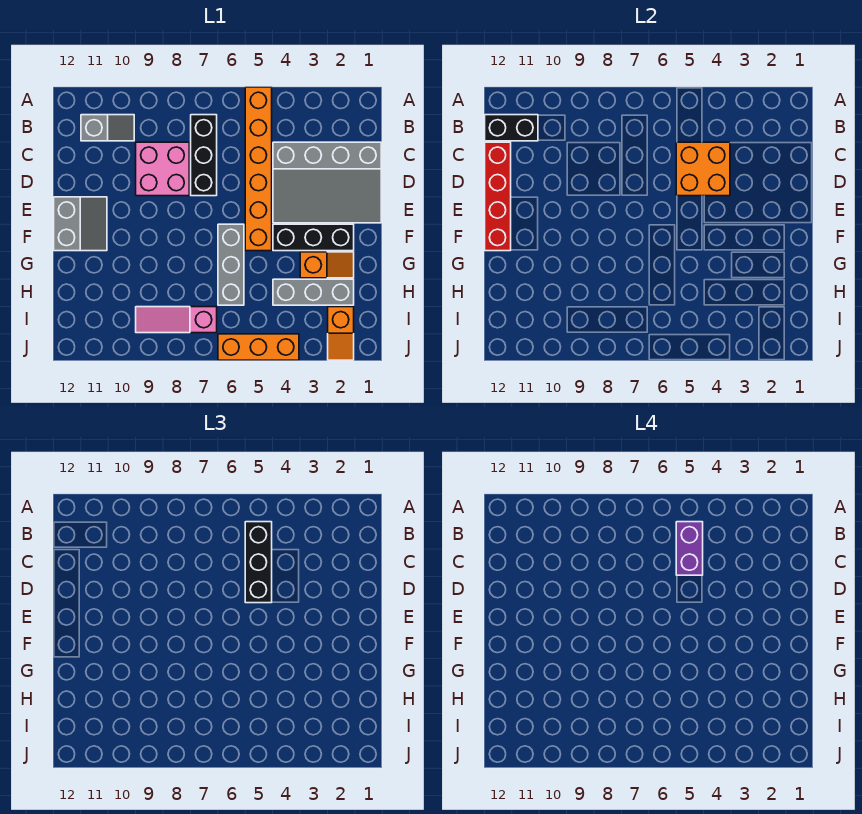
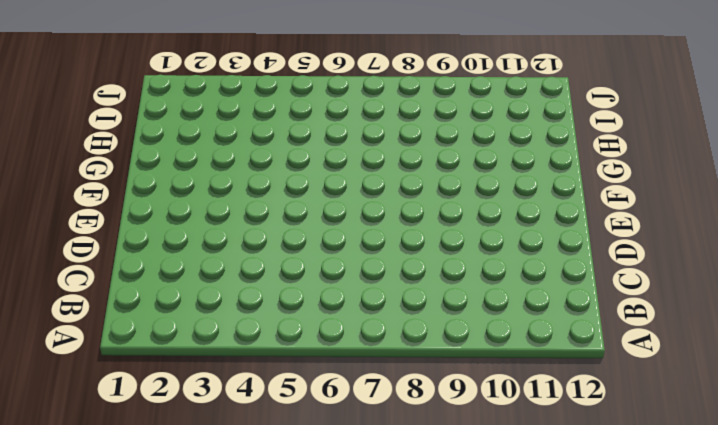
none -> orange brick A5:F5 level 1
none -> black brick B7:D7 level 1
none -> grey slope B10:B11 level 1 top 11

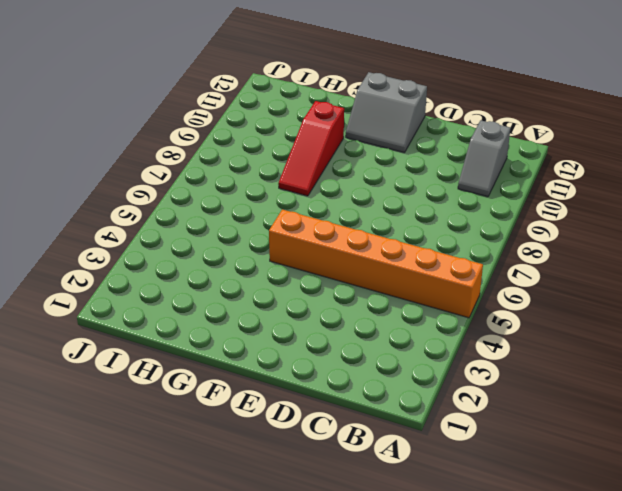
red slope G8:G10 level 1 top 10 -> none
none -> black brick B7:D7 level 1
none -> grey slope C1:E4 level 1 top C
none -> pink brick C8:D9 level 1

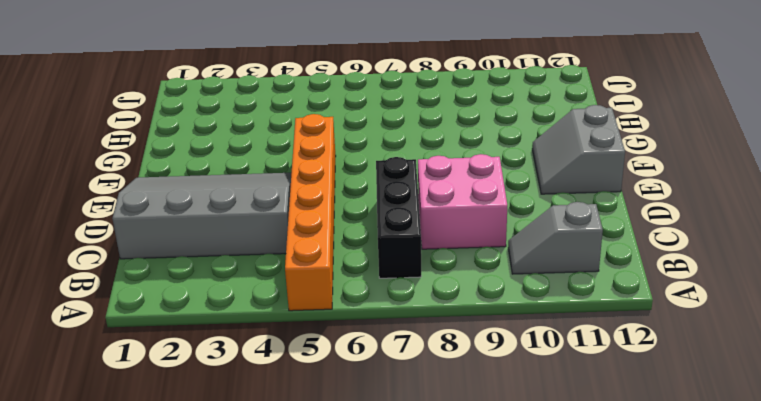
none -> black brick F2:F4 level 1
none -> grey brick F6:H6 level 1
none -> orange slope G2:G3 level 1 top 3

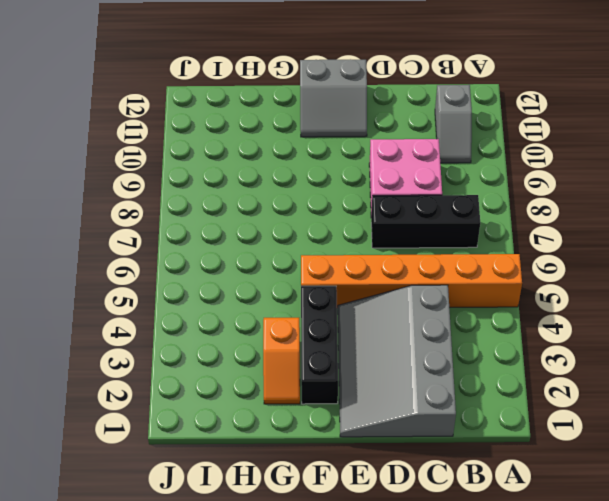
none -> grey brick F6:H6 level 1
none -> grey brick H2:H4 level 1
none -> orange slope I2:J2 level 1 top I

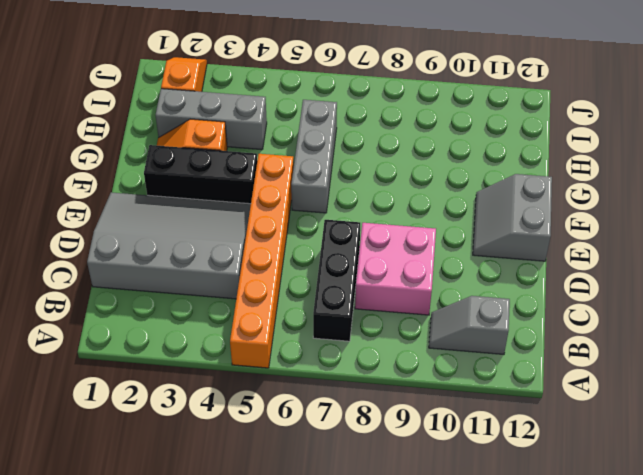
none -> pink slope I7:I9 level 1 top 7
none -> orange brick J4:J6 level 1
none -> black brick B11:B12 level 2

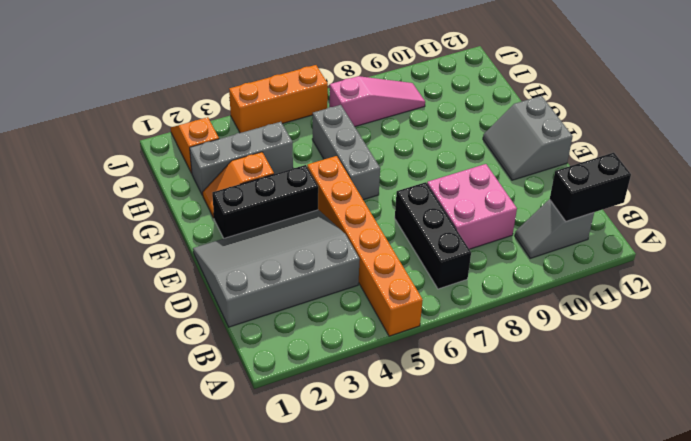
none -> orange brick C4:D5 level 2
none -> red brick C12:F12 level 2
none -> black brick B5:D5 level 3

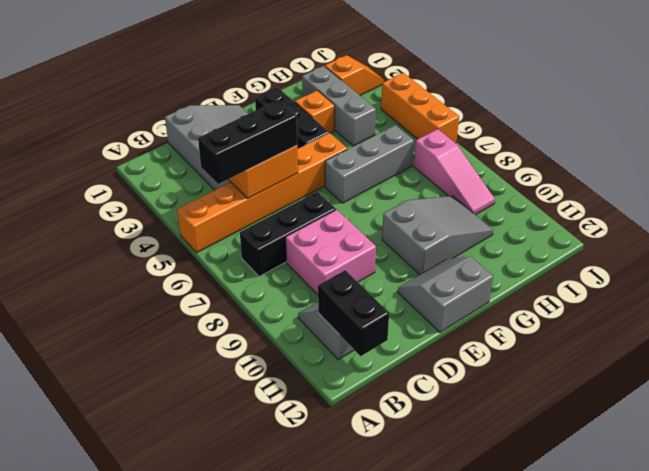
grey slope F9:H10 level 1 top F -> none
none -> red brick C12:F12 level 2
none -> purple brick B5:C5 level 4

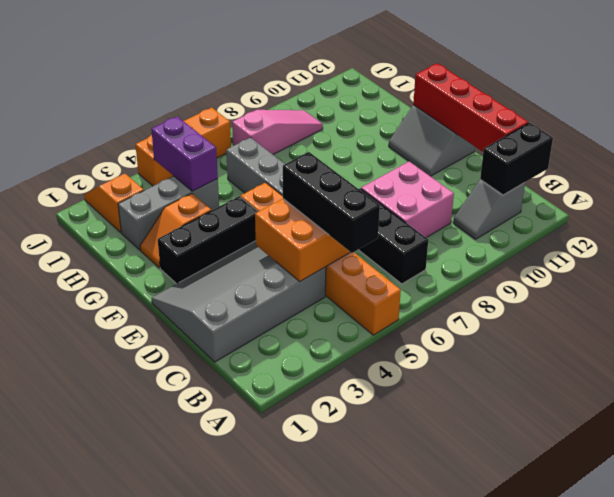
purple brick H4:I4 level 2 -> purple brick B5:C5 level 4

